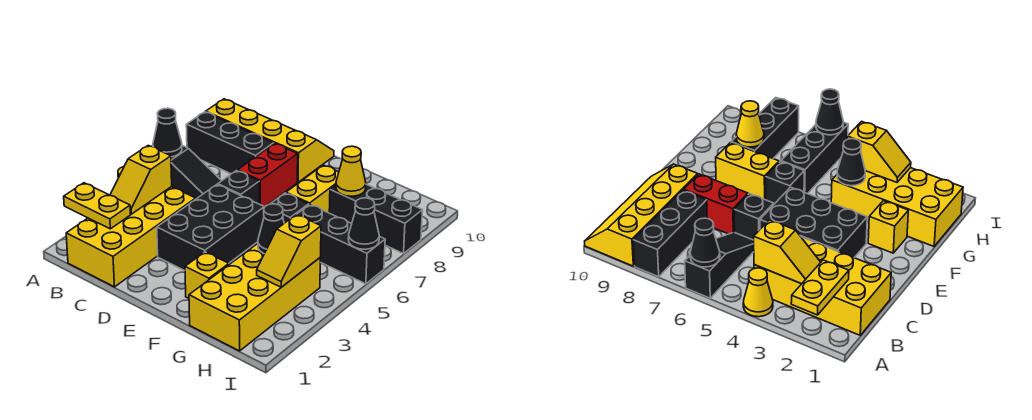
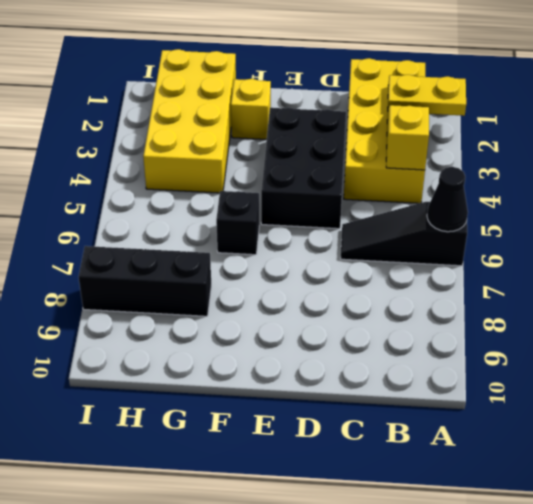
none -> yellow cone A4 level 1
none -> black brick A8:C8 level 1
none -> yellow slope A9:D10 level 1 top 9

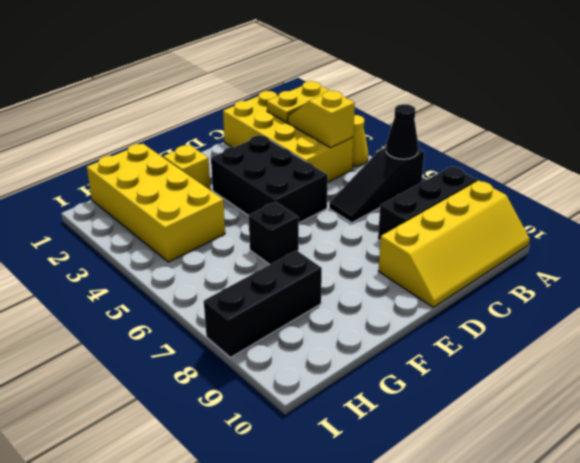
none -> black brick D6 level 1
none -> red brick D7:D8 level 1
none -> yellow brick F7:F8 level 1

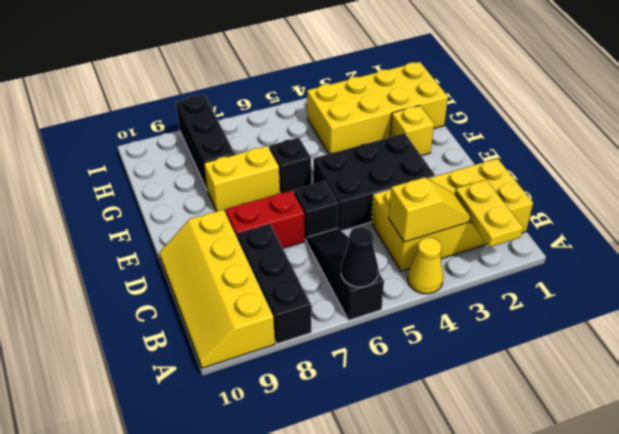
none -> black brick G6:I6 level 1
none -> black cone G4 level 2
none -> yellow cone G8 level 2

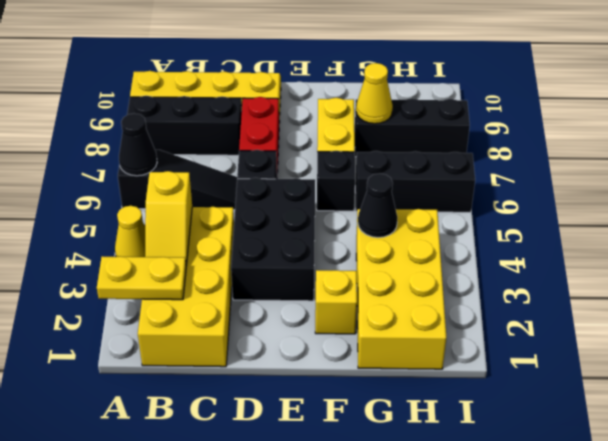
none -> yellow slope H3:H4 level 2 top 4
none -> black cone I6 level 2

